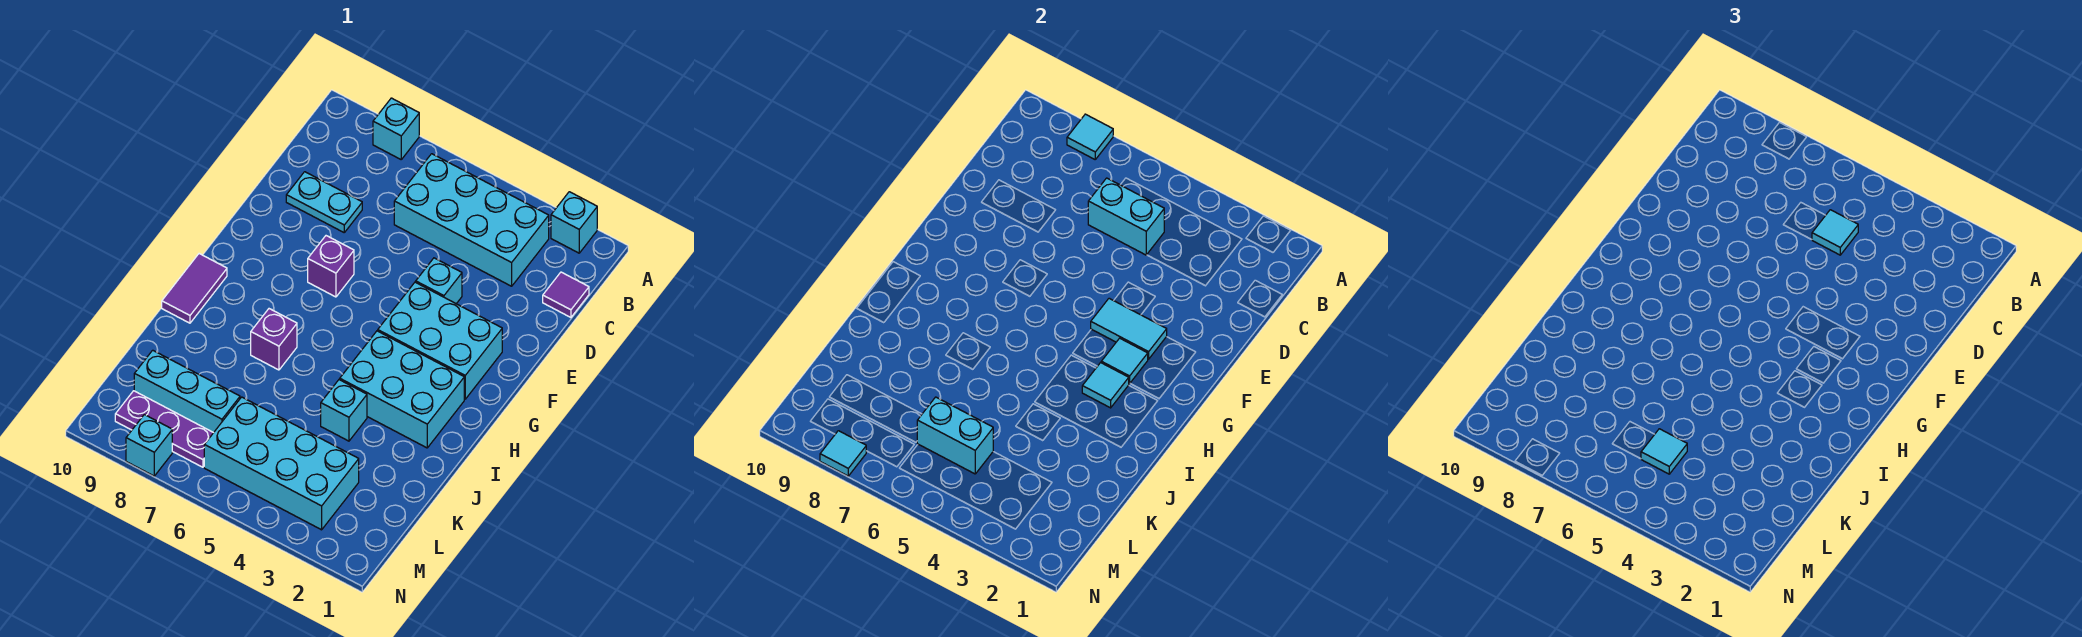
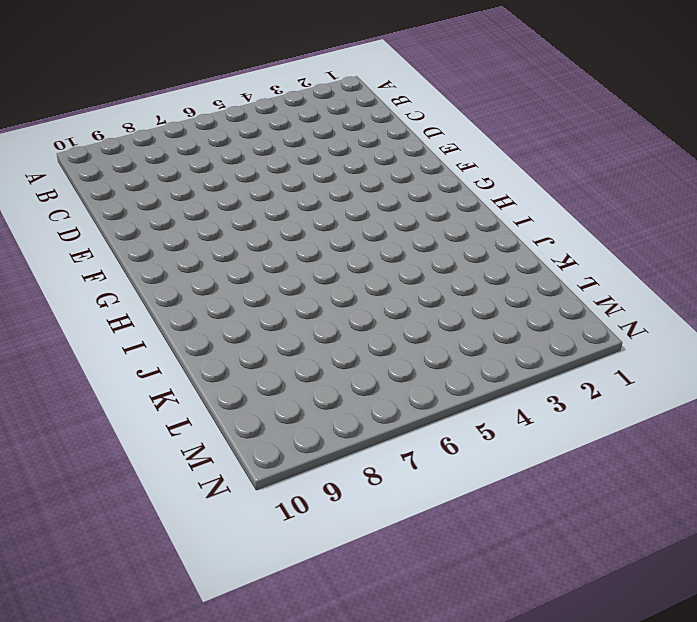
none -> cyan brick A2 level 1
none -> cyan brick A8 level 1
none -> cyan brick B3:C6 level 1

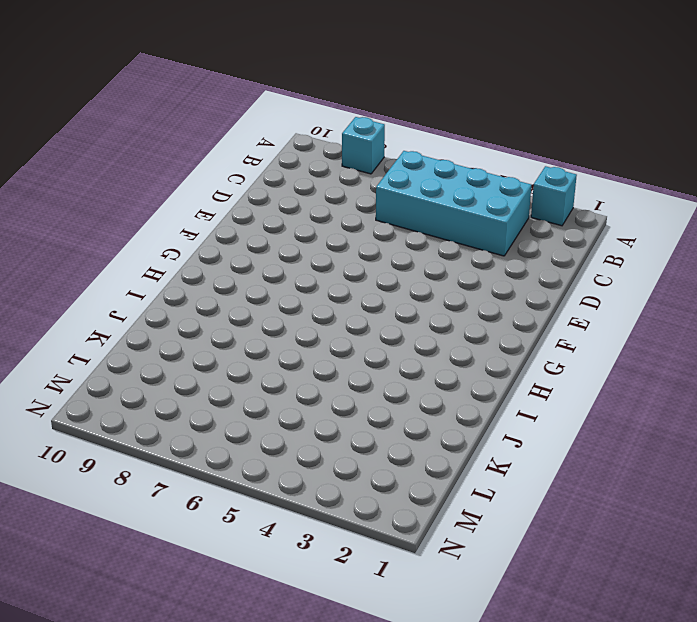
none -> purple tile C1 level 1
none -> cyan plate D8:D9 level 1
none -> cyan brick E4 level 1

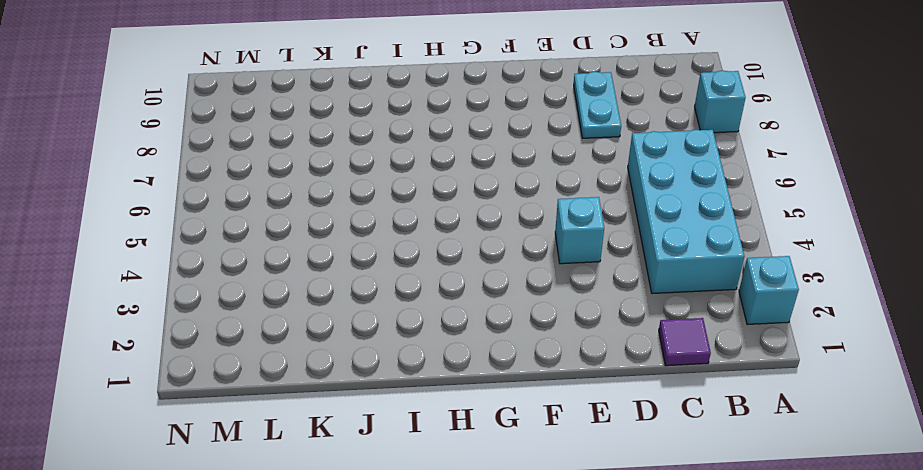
none -> cyan brick F2:G4 level 1
none -> purple brick F7 level 1
none -> cyan brick H2:I4 level 1

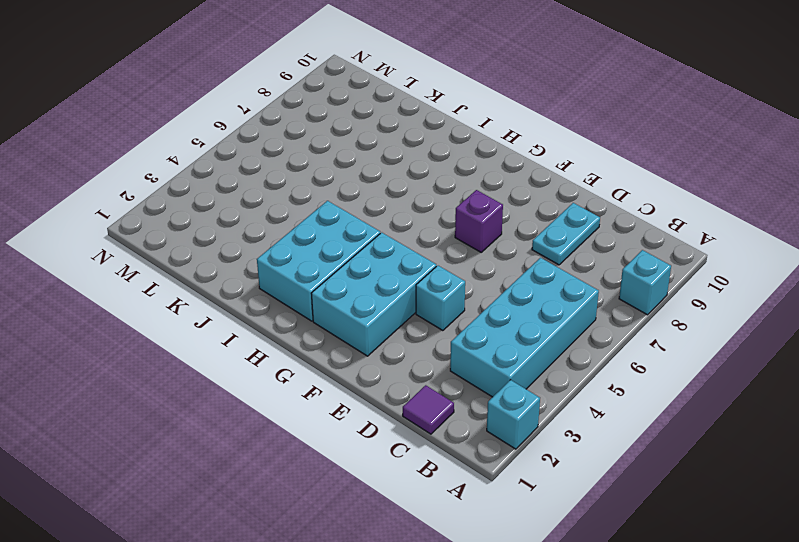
none -> purple tile H10:I10 level 1
none -> purple brick I7 level 1
none -> cyan brick J4 level 1

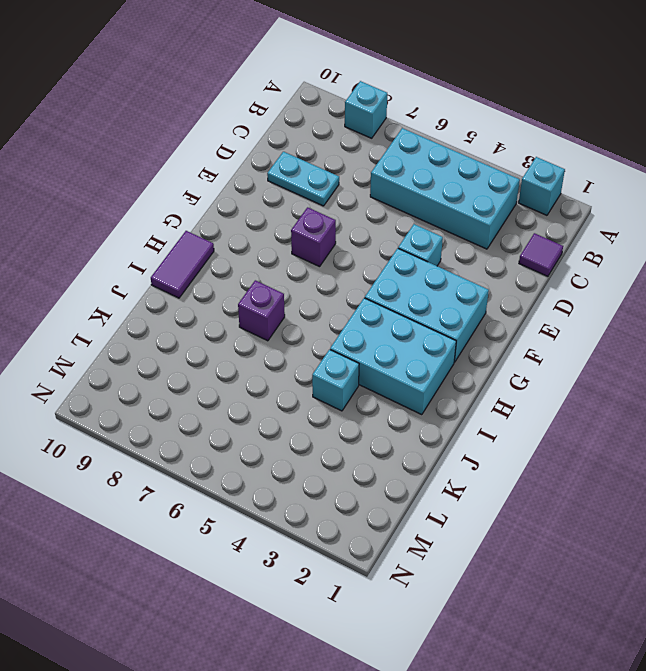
none -> cyan brick L3:M6 level 1
none -> cyan brick L7:L9 level 1
none -> purple plate M7:M9 level 1

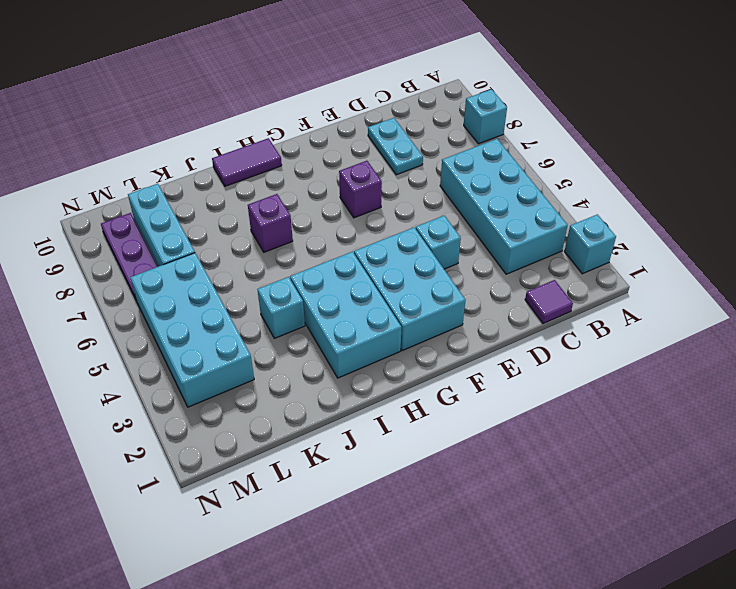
none -> cyan brick N8 level 1
none -> cyan tile A8 level 2
none -> cyan brick C5:C6 level 2

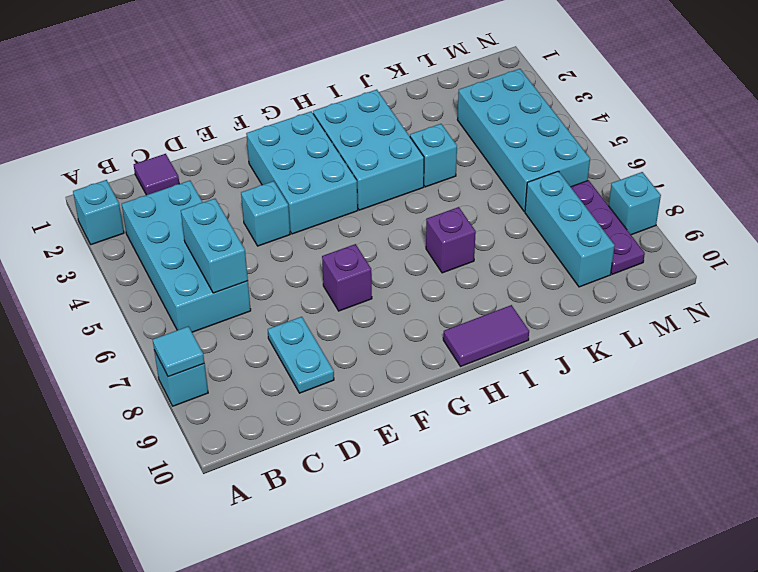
none -> cyan tile F3:F4 level 2
none -> cyan tile G3 level 2
none -> cyan tile H3 level 2

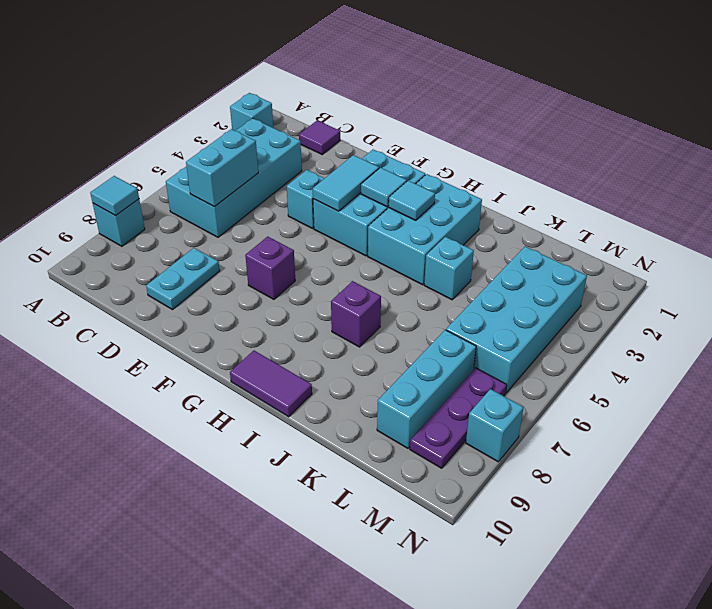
none -> cyan brick L5:L6 level 2
none -> cyan tile N8 level 2
none -> cyan tile C5 level 3

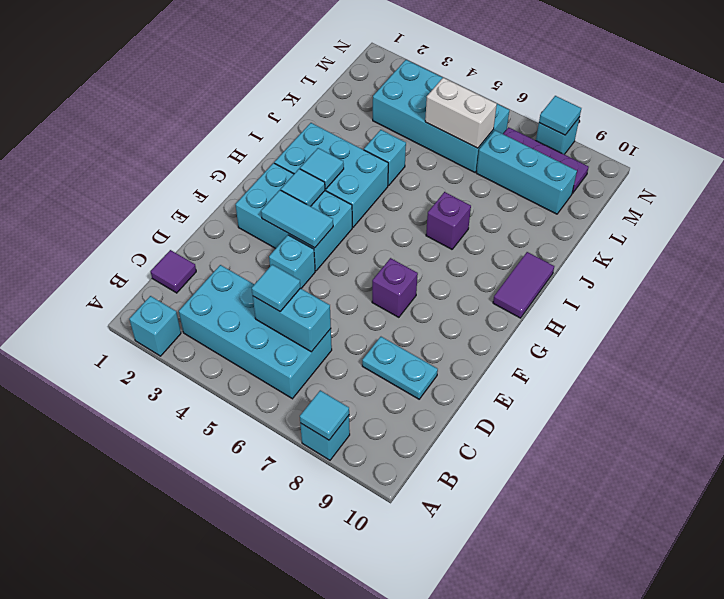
white brick L5:L6 level 2 -> cyan brick L5:L6 level 2
none -> cyan tile L5 level 3

